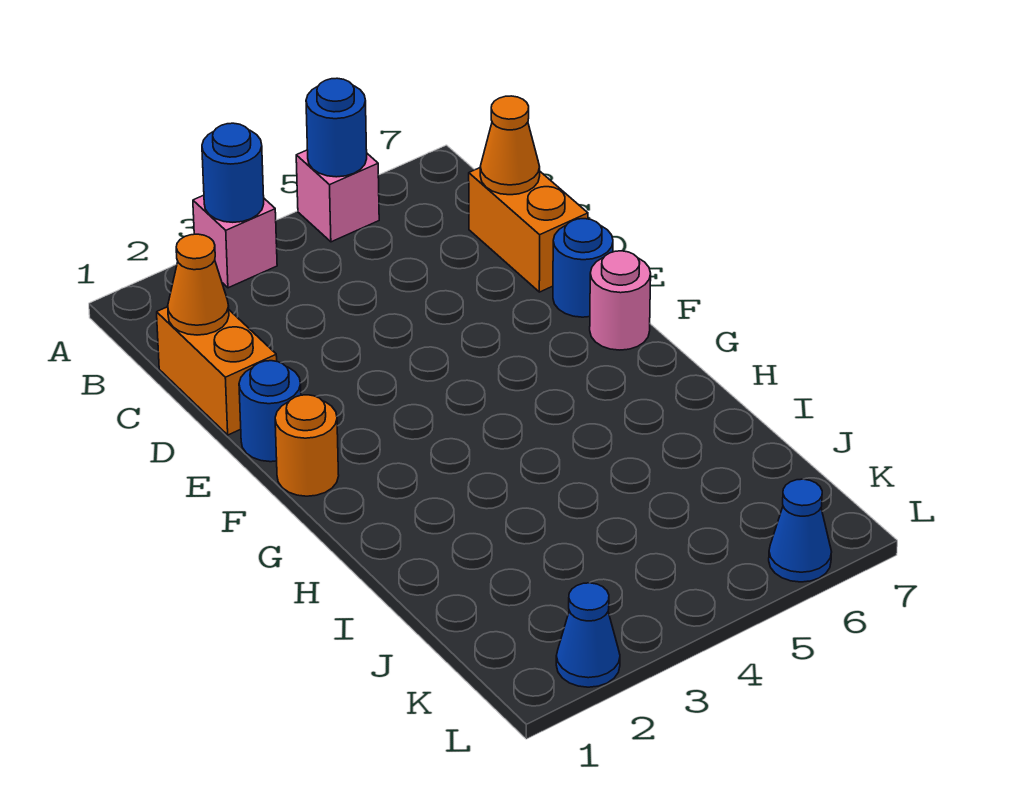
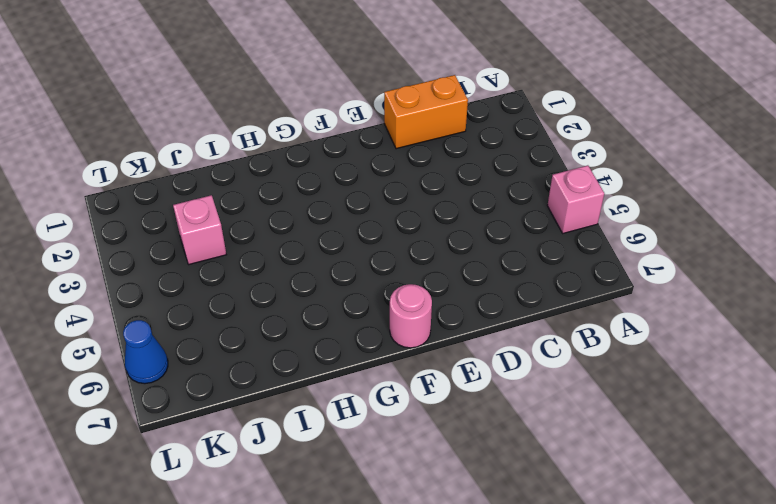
pink brick J3 level 1 -> pink brick A3 level 1
none -> orange brick C7:D7 level 1
none -> blue round brick E1 level 1
none -> blue round brick E7 level 1

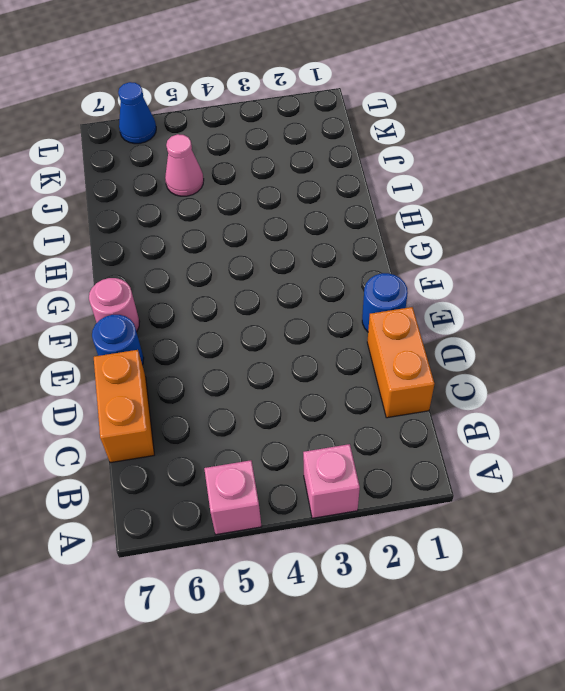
pink cone J5 level 1 -> none
none -> orange round brick F1 level 1
none -> blue cone L2 level 1
none -> blue round brick A3 level 2

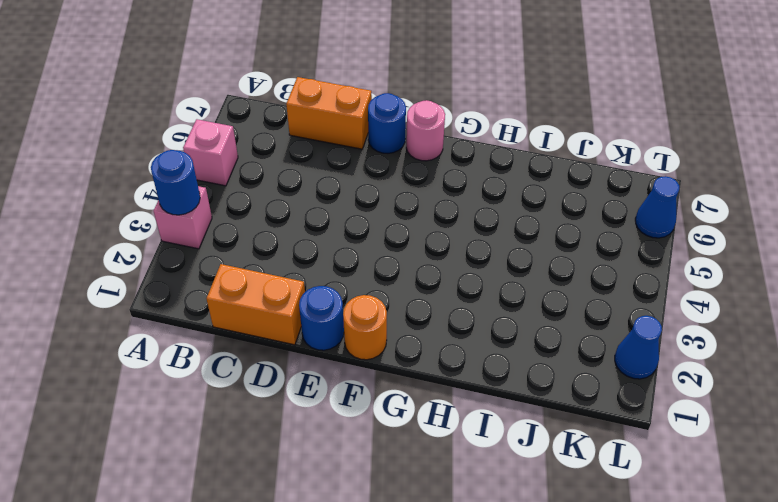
none -> blue round brick A5 level 2
none -> orange cone C1 level 2
none -> orange cone C7 level 2

